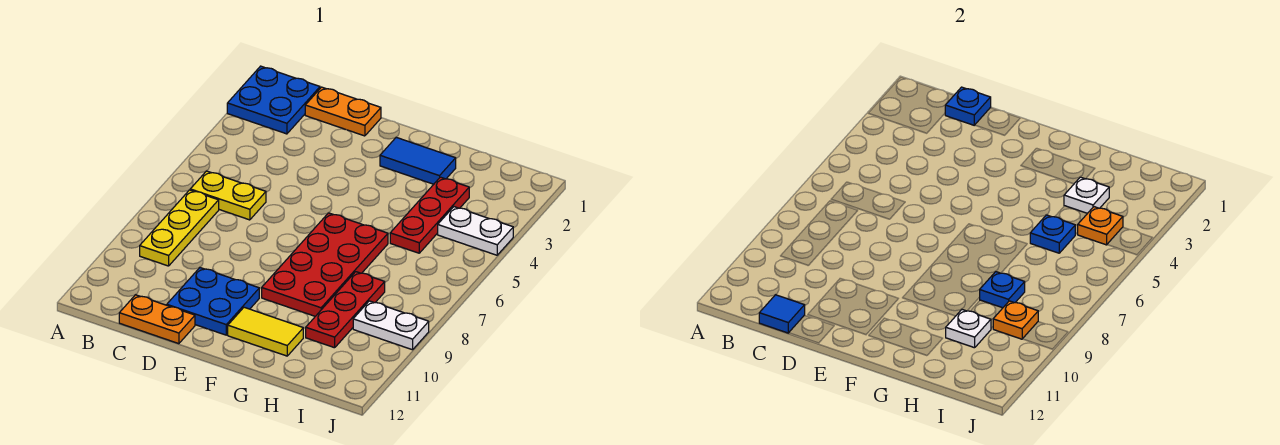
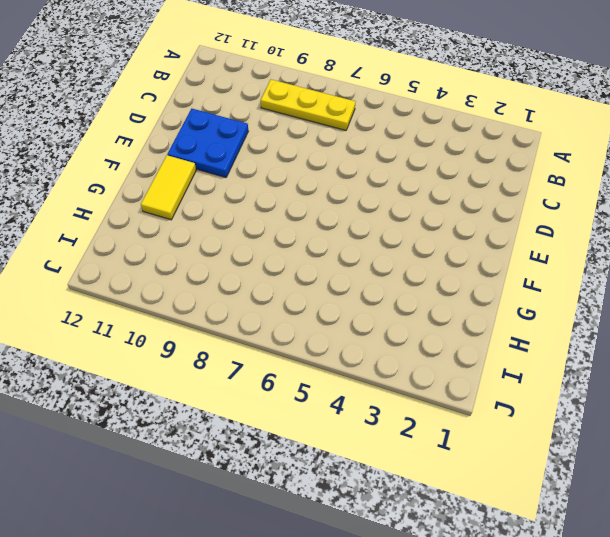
none -> blue plate A1:B2 level 1
none -> yellow plate B6:C6 level 1
none -> orange plate C1:D1 level 1

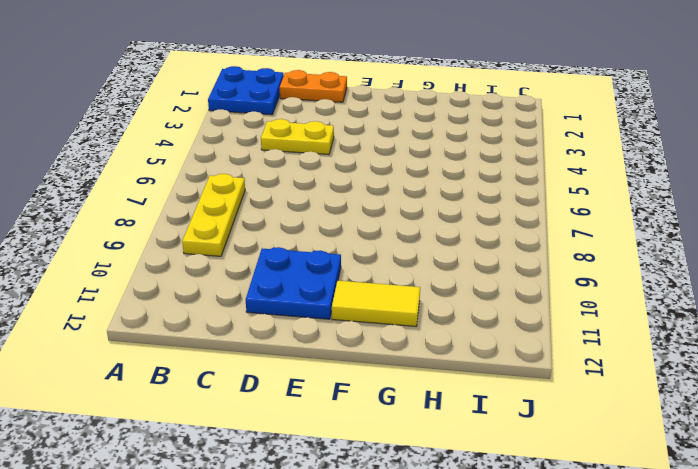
yellow plate C4:D4 level 1 -> yellow plate B6:C6 level 1
none -> orange plate C12:D12 level 1
none -> blue tile F2:G2 level 1
none -> red plate F6:G9 level 1

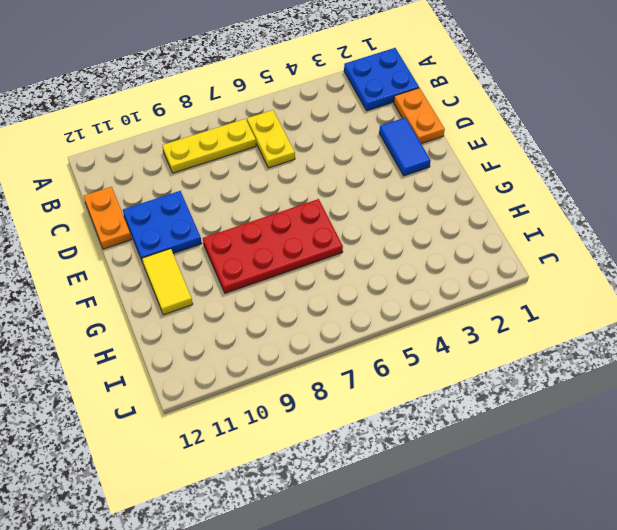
blue tile D2:E2 level 1 -> blue tile F2:G2 level 1
none -> red plate H3:H5 level 1
none -> red plate H8:H10 level 1
none -> white plate I4:J4 level 1

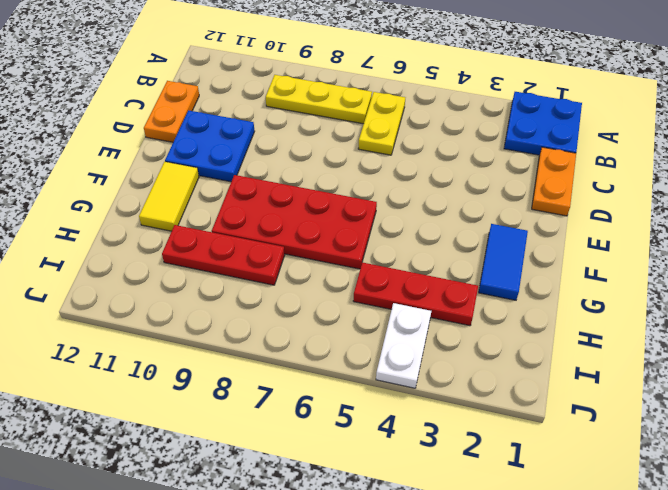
none -> white plate I9:J9 level 1
none -> blue plate C1 level 2
none -> blue tile C12 level 2

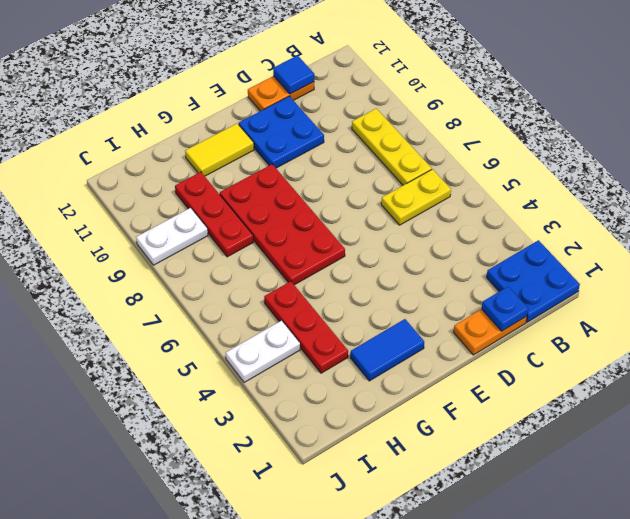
none -> white plate H3 level 2
none -> blue plate H5 level 2
none -> blue plate H8 level 2

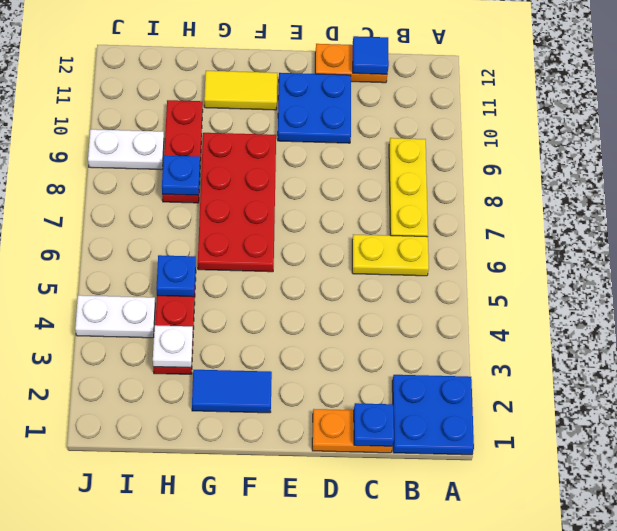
none -> white plate H10 level 2
none -> orange plate I4 level 2
none -> orange plate I9 level 2

